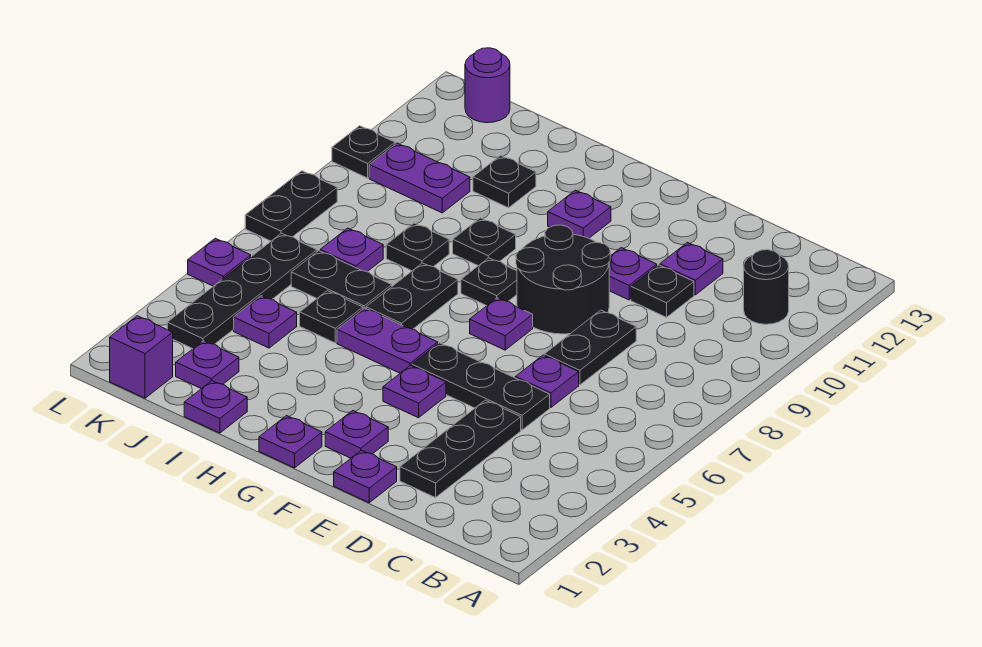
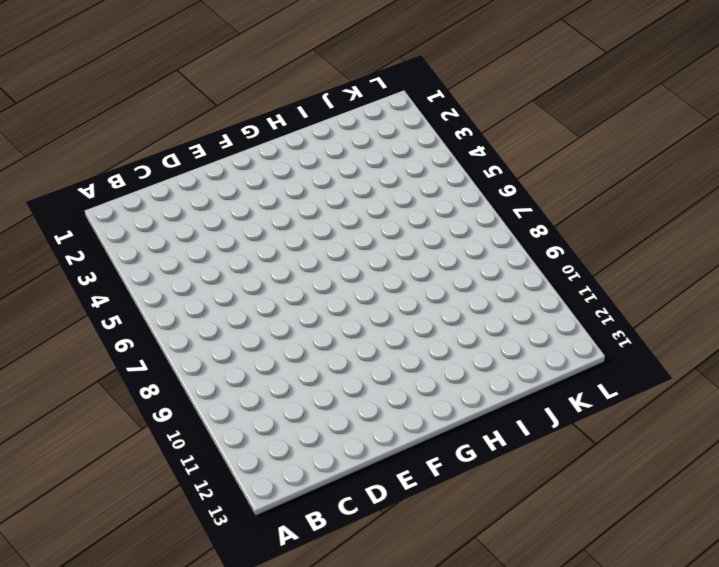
none -> black round brick B11 level 1
none -> black plate D2:D4 level 1
none -> black plate D5:F5 level 1
none -> purple plate D6 level 1

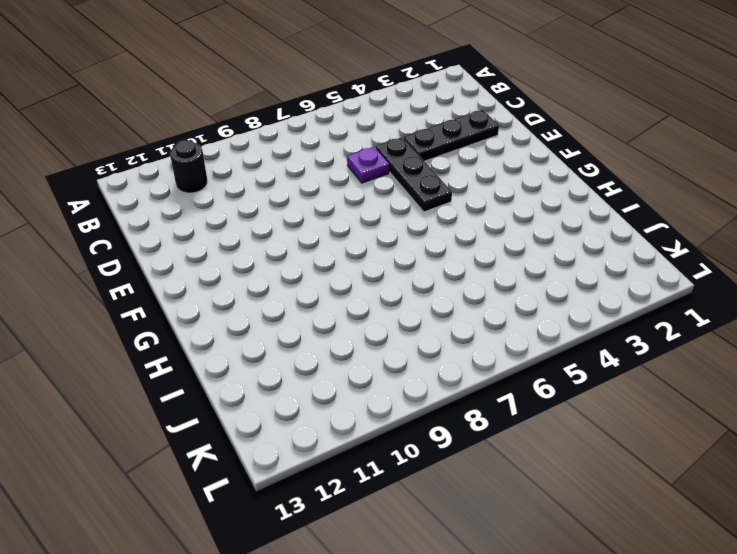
none -> black plate D7:D8 level 1
none -> black plate D10 level 1
none -> purple plate D11 level 1
none -> purple plate E1 level 1

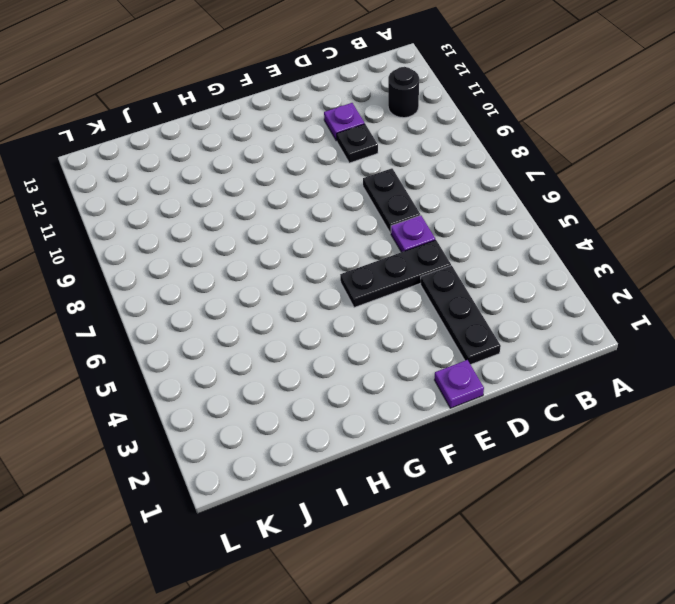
none -> black round brick E8:F9 level 1
none -> purple plate E10 level 1
none -> purple plate F2 level 1
none -> purple plate F4 level 1

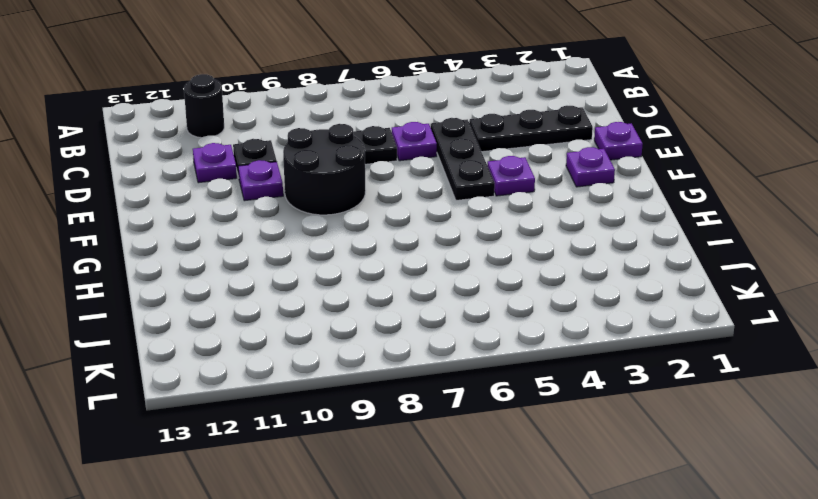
none -> purple plate F7 level 1
none -> purple plate G1 level 1
none -> purple plate G5:H5 level 1
none -> black plate G8 level 1

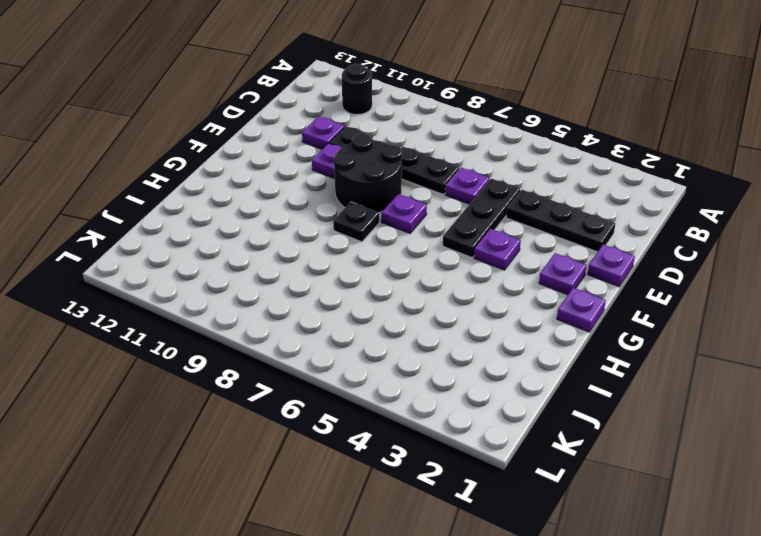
none -> purple plate G5:H5 level 1
none -> purple plate G11 level 1
none -> black plate H6:H7 level 1
none -> black plate H9 level 1

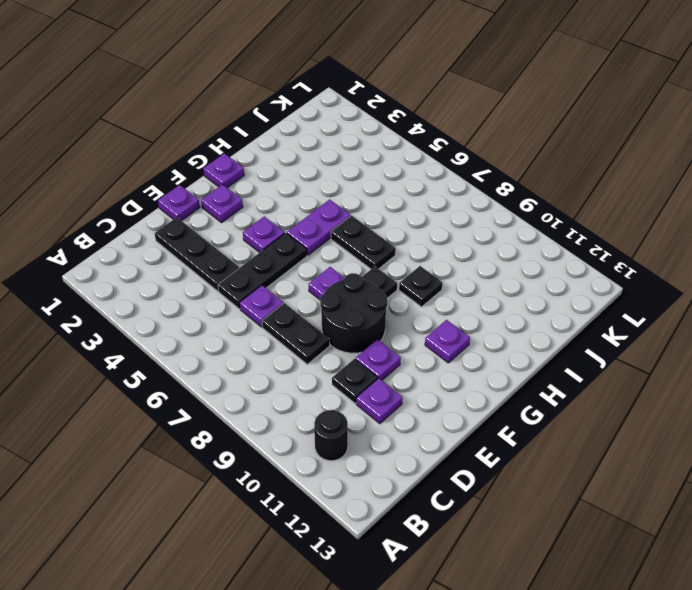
none -> purple plate I1 level 1
none -> black plate I5 level 1
none -> black plate I6:J6 level 1
none -> black plate I8 level 1

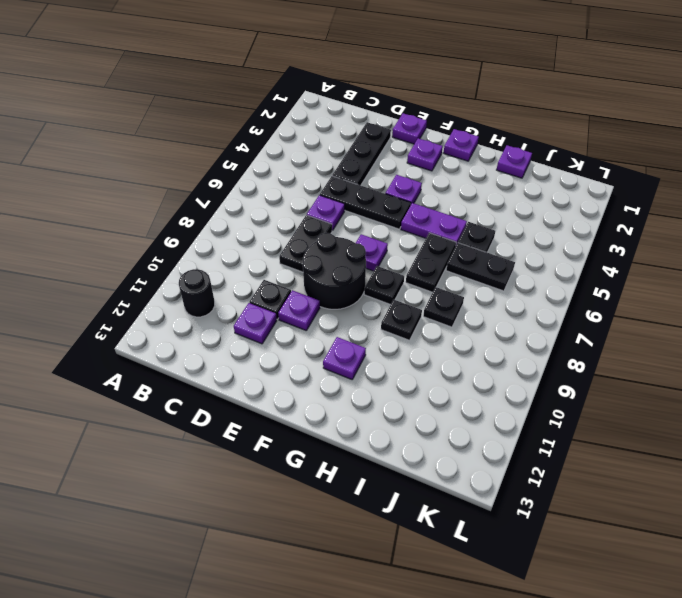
none -> black plate I11 level 1
none -> purple plate J2 level 1
none -> purple plate J4 level 1
none -> purple plate J7 level 1

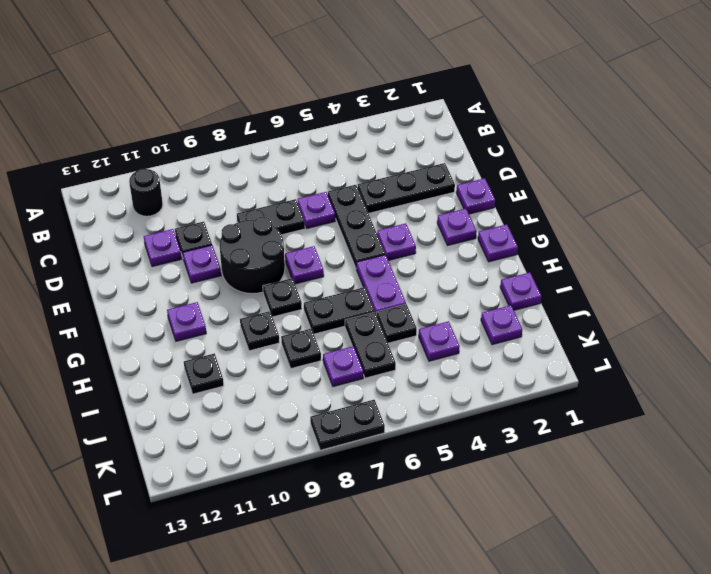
none -> purple plate J10:K10 level 1
none -> purple brick K1 level 1
none -> black plate K3:K6 level 1
none -> purple round brick K13 level 1

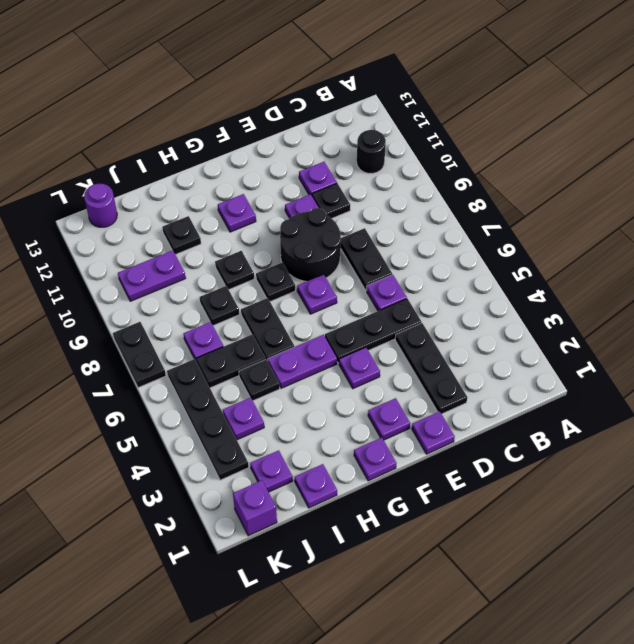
none -> purple plate L5 level 1
none -> black plate L10 level 1

